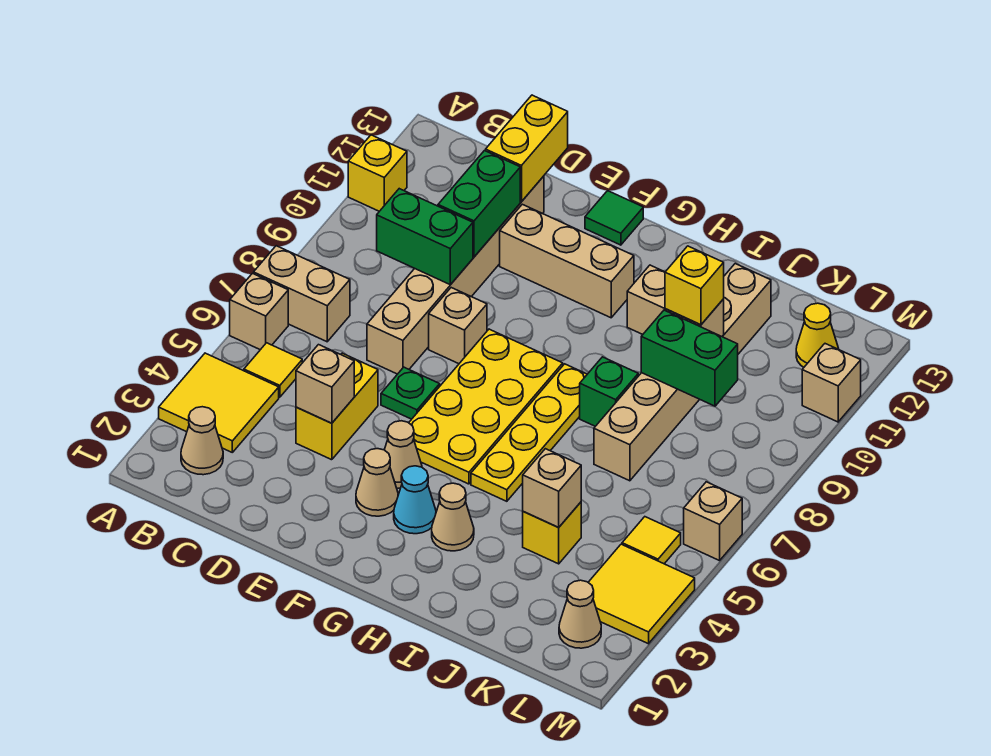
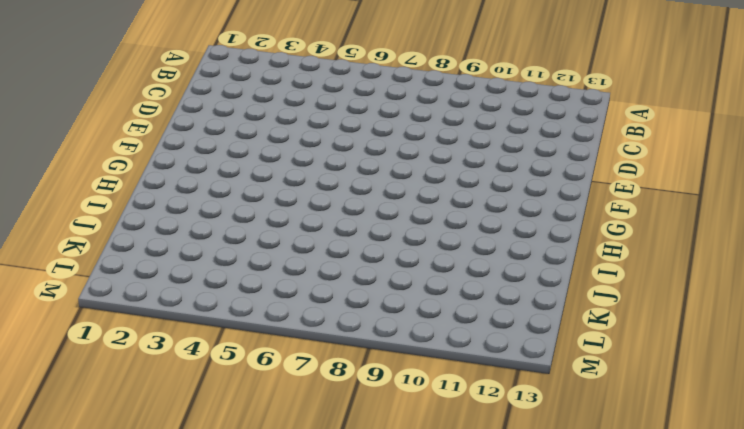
none -> yellow tile A3:B4 level 1
none -> tan brick A6 level 1
none -> tan brick A7:B7 level 1
none -> yellow brick A11 level 1

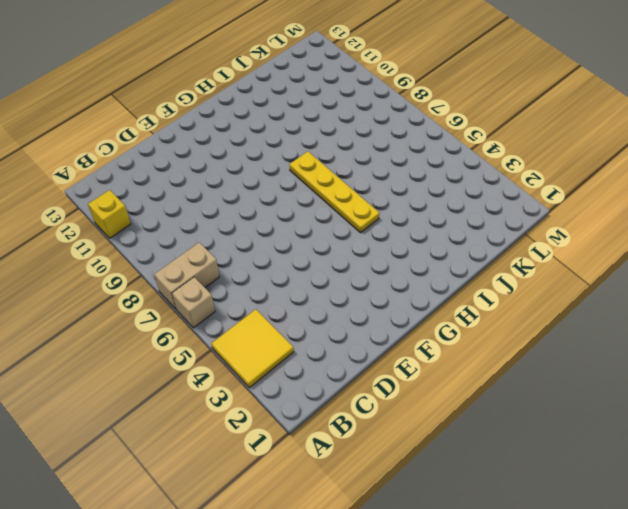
none -> tan cone B2 level 1
none -> yellow tile B5 level 1
none -> yellow brick D4:D5 level 1
none -> tan brick D7:D12 level 1

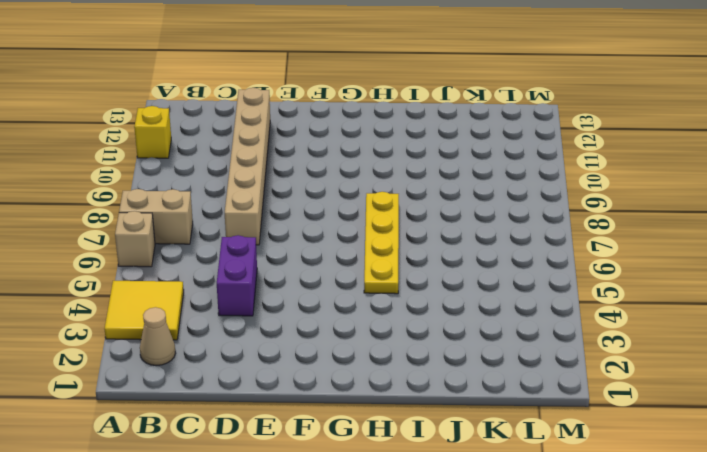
purple brick D4:D5 level 1 -> yellow brick D4:D5 level 1
none -> yellow tile B5 level 1
none -> green plate E6 level 1
none -> tan brick E8 level 1
none -> tan brick E11:G11 level 1

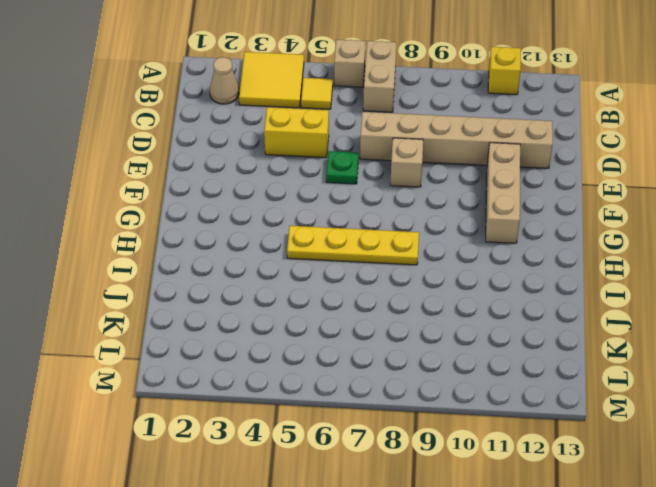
none -> tan cone F3 level 1
none -> tan cone F4 level 1
none -> yellow plate F5:G8 level 1
none -> green tile F13 level 1

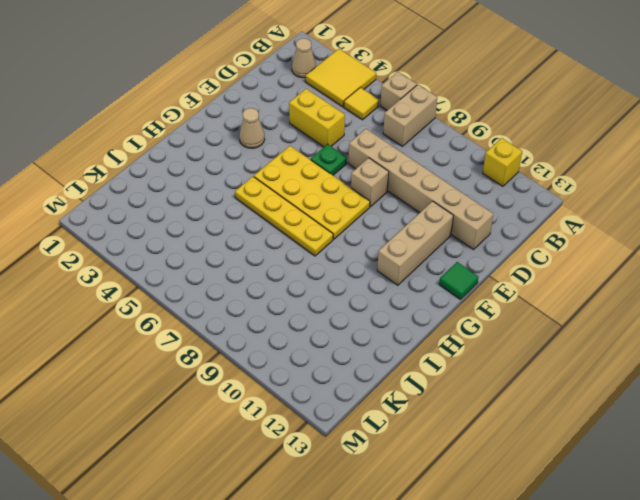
none -> tan cone F4 level 1
none -> cyan cone G3 level 1
none -> tan cone H3 level 1
none -> green brick I8 level 1

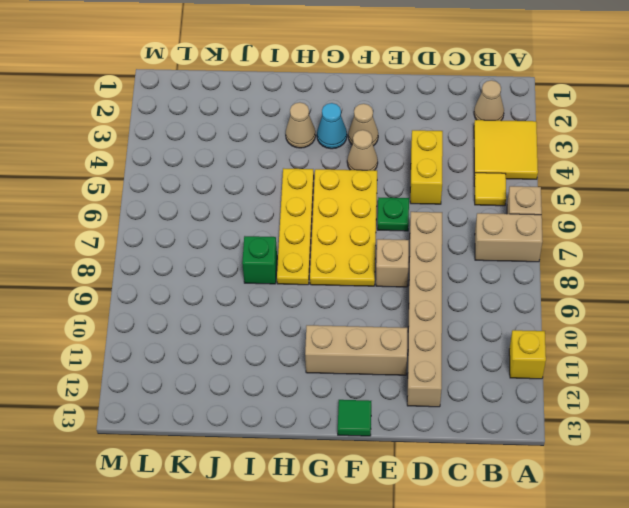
none -> yellow brick J4 level 1
none -> tan brick J7:J12 level 1
none -> tan cone L2 level 1
none -> yellow tile L3:M4 level 1

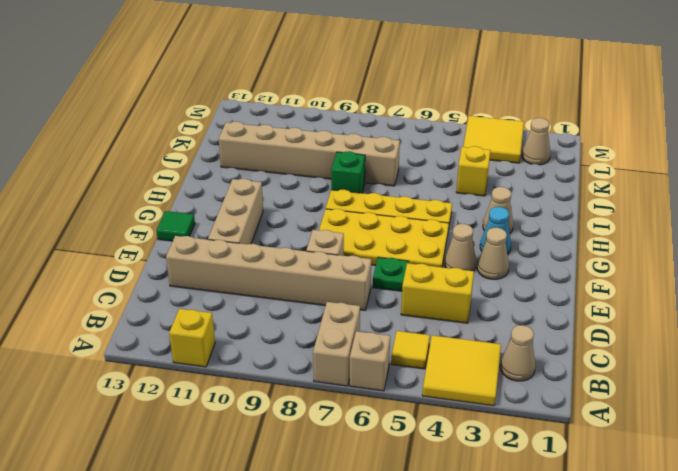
none -> yellow tile L5 level 1
none -> yellow cone L12 level 1
none -> tan brick M6 level 1
none -> tan brick M11 level 1

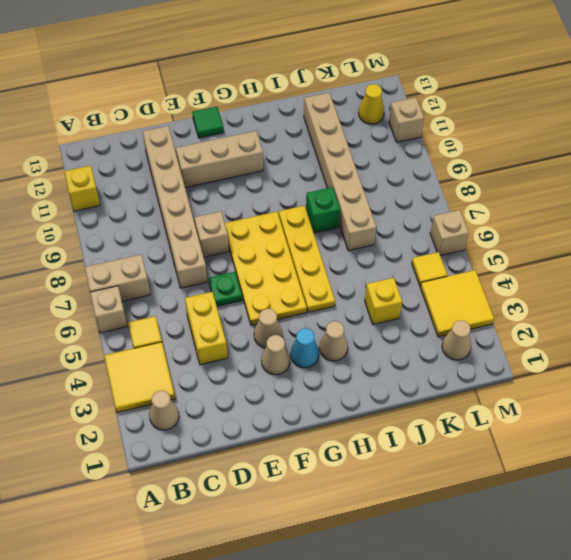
none -> green brick C9:D9 level 2
none -> tan brick D4 level 2
none -> green brick D10:D11 level 2
none -> yellow brick D12:D13 level 2

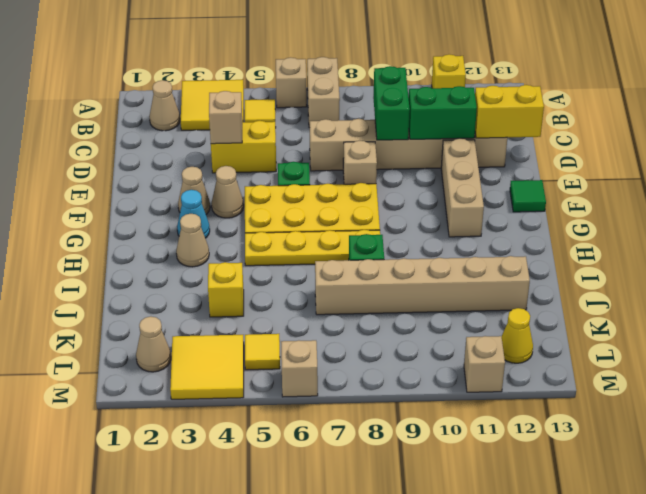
none -> tan brick I10:J10 level 2
none -> tan brick J4 level 2
none -> green brick J9:K9 level 2
none -> yellow brick J10 level 3

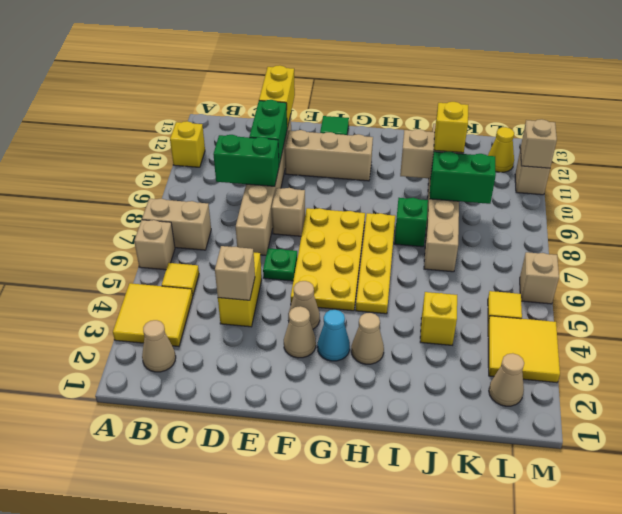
tan brick M11 level 2 -> tan brick J4 level 2

